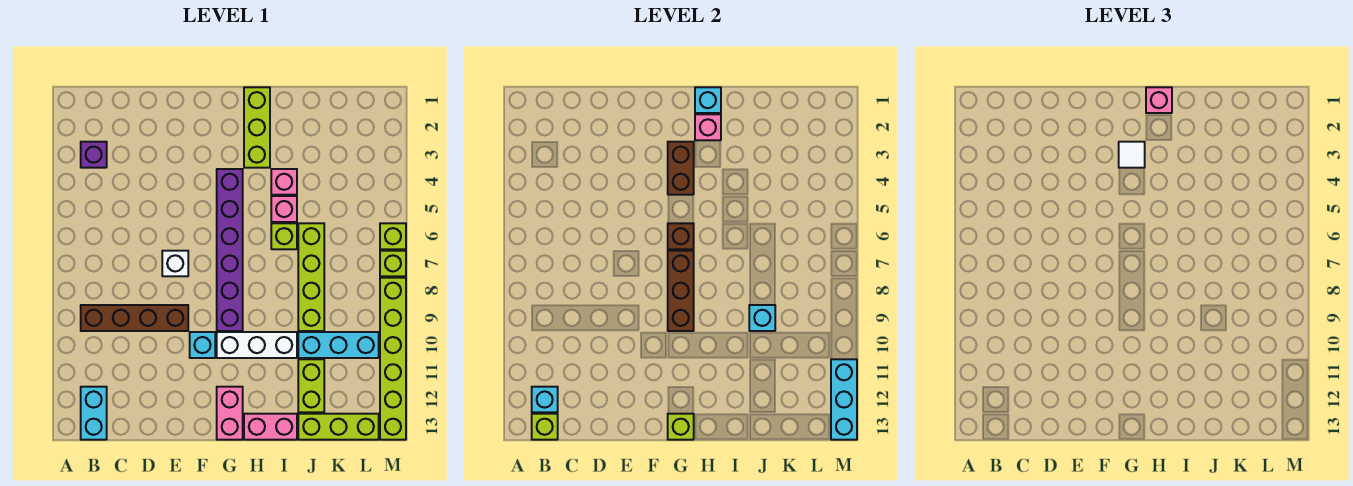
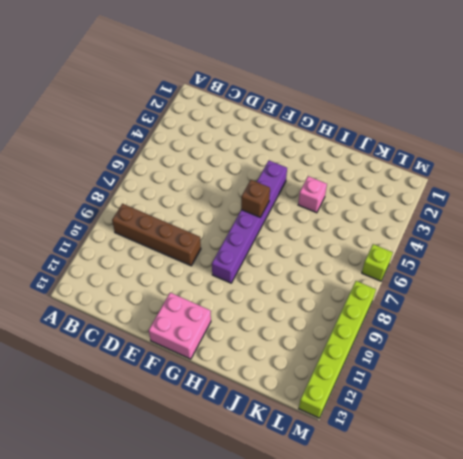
pink brick F12:G13 level 1 -> pink brick G12:G13 level 1
none -> purple brick B3 level 1
none -> cyan brick B12:B13 level 1
none -> white brick E7 level 1
none -> cyan brick F10 level 1

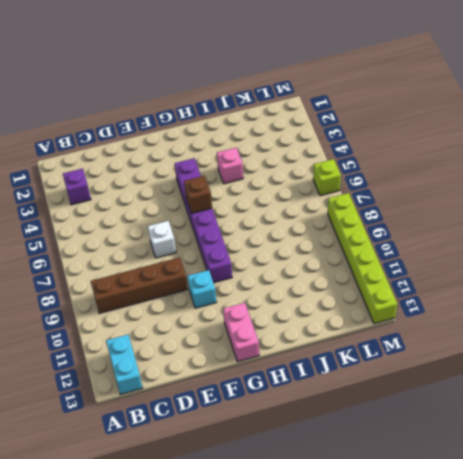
none -> white brick G10:I10 level 1
none -> lime brick H1:H3 level 1
none -> pink brick H13:I13 level 1
none -> pink brick I5 level 1

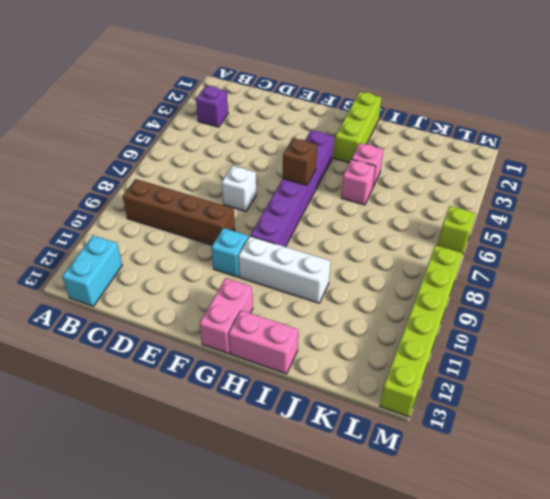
none -> lime brick I6 level 1
none -> lime brick J6:J9 level 1
none -> cyan brick J10:L10 level 1
none -> lime brick J11:J12 level 1

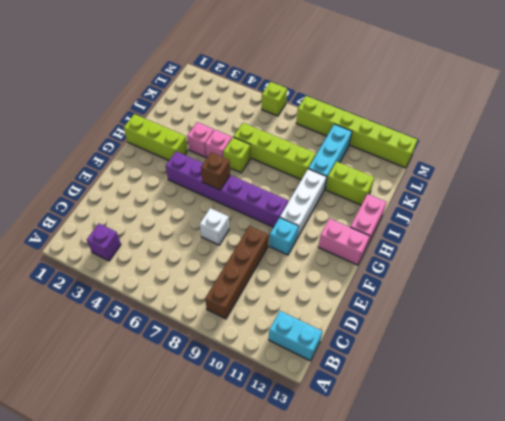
none -> lime brick J13:L13 level 1
none -> lime brick M7 level 1
none -> cyan brick B12 level 2
none -> lime brick B13 level 2

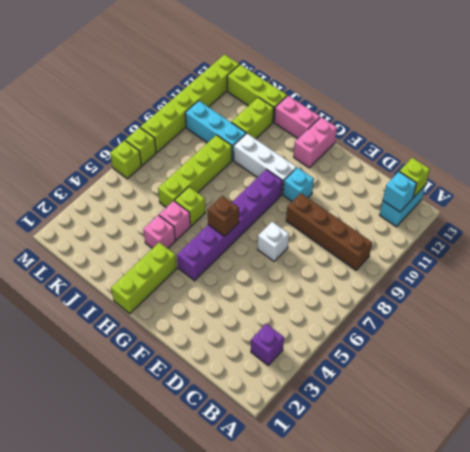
none -> brown brick G3:G4 level 2
none -> brown brick G7:G9 level 2
none -> lime brick G13 level 2
none -> cyan brick H1 level 2

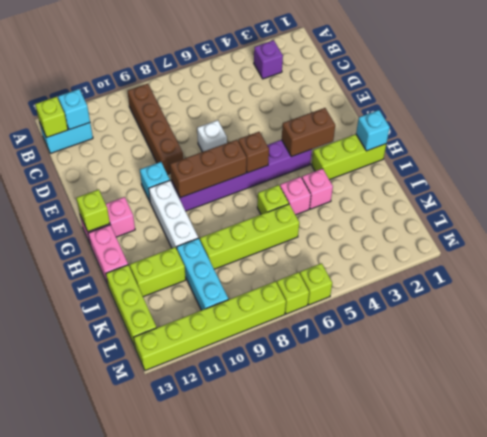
none -> pink brick H2 level 2
none -> cyan brick J9 level 2
none -> cyan brick M11:M13 level 2
none -> white tile G3 level 3

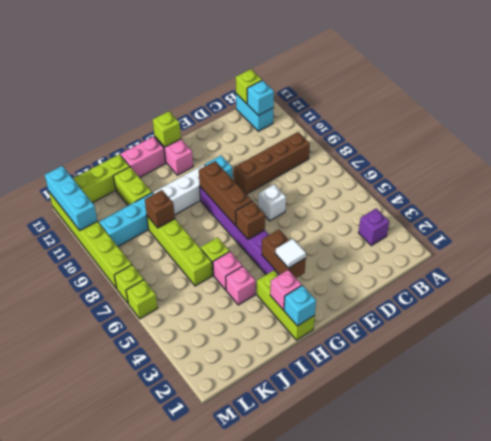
brown brick J9 level 2 -> cyan brick J9 level 2
none -> pink brick H1 level 3

